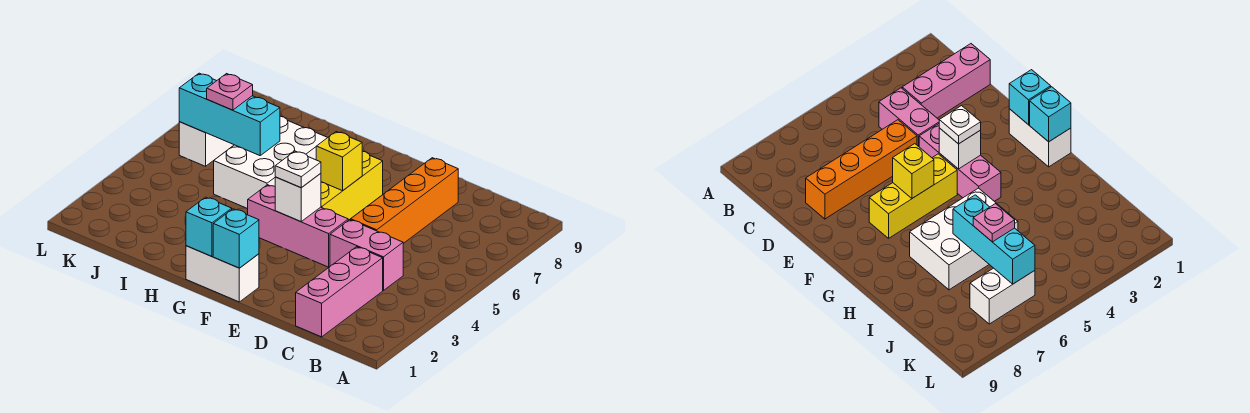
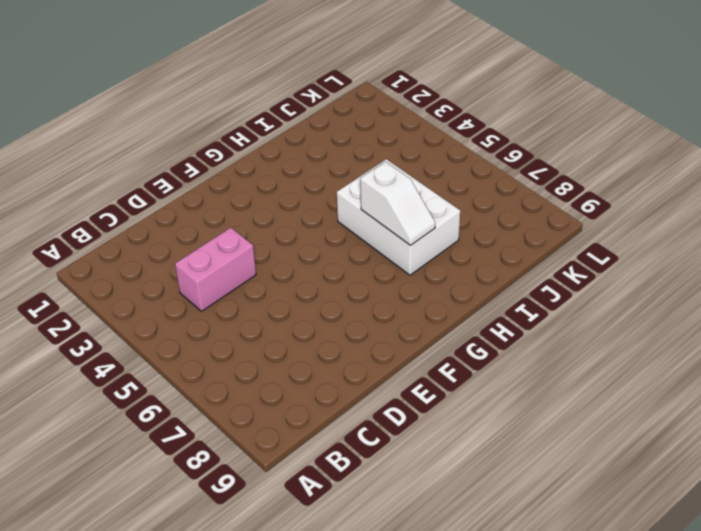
white slope H6:H7 level 2 top 6 -> none
none -> pink brick C1:C3 level 1
none -> orange brick D5:D8 level 1
none -> pink brick E4:G4 level 1

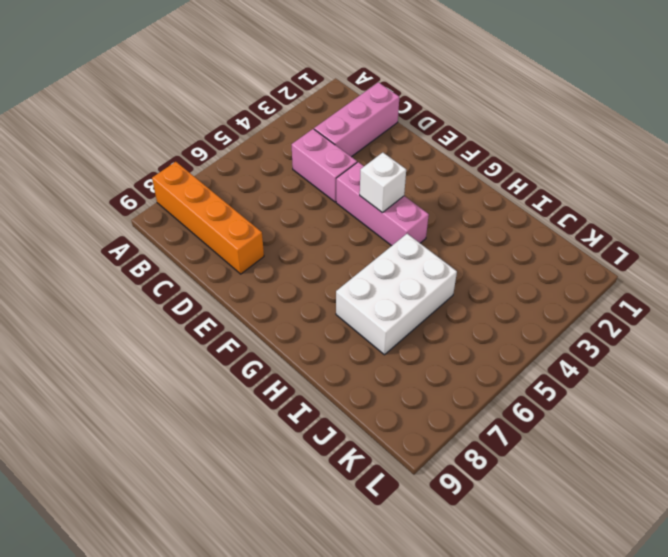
orange brick A8:D8 level 1 -> orange brick D5:D8 level 1
none -> white brick F1:G1 level 1
none -> yellow brick F5:F7 level 1
none -> white brick K6:K7 level 1

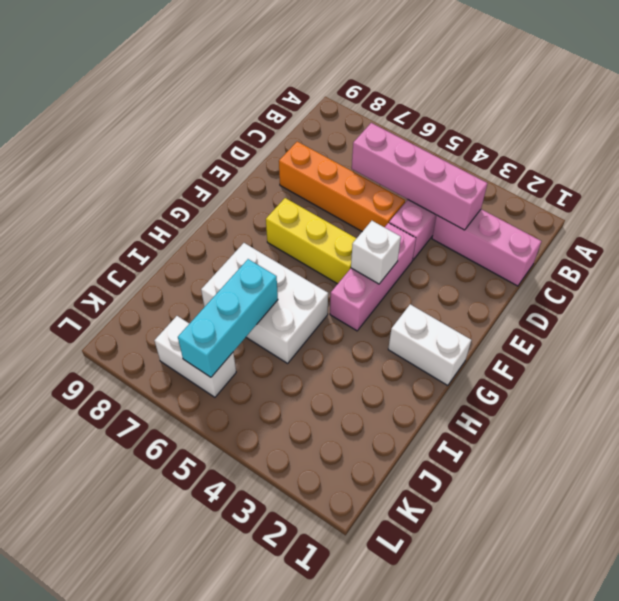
pink brick C3:C6 level 2 -> none
white brick G1:G2 level 1 -> white brick F1:G1 level 1
none -> cyan brick F1 level 2
none -> yellow brick F6 level 2
none -> cyan brick G1 level 2

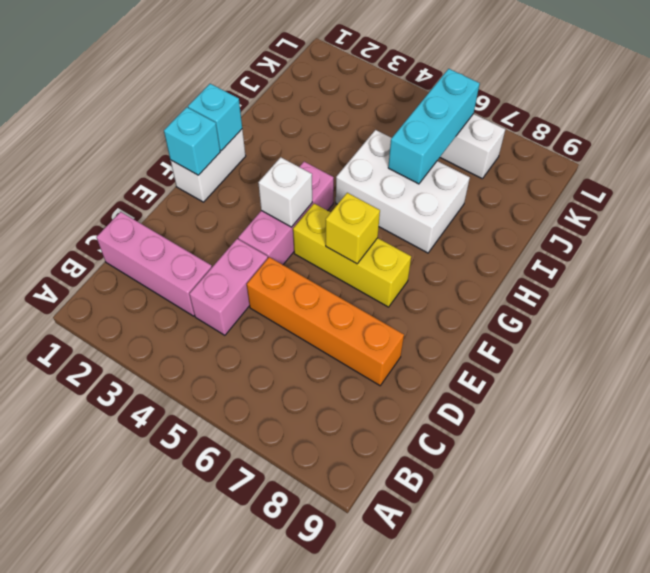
none -> white plate F4 level 3
none -> pink plate J6 level 3

